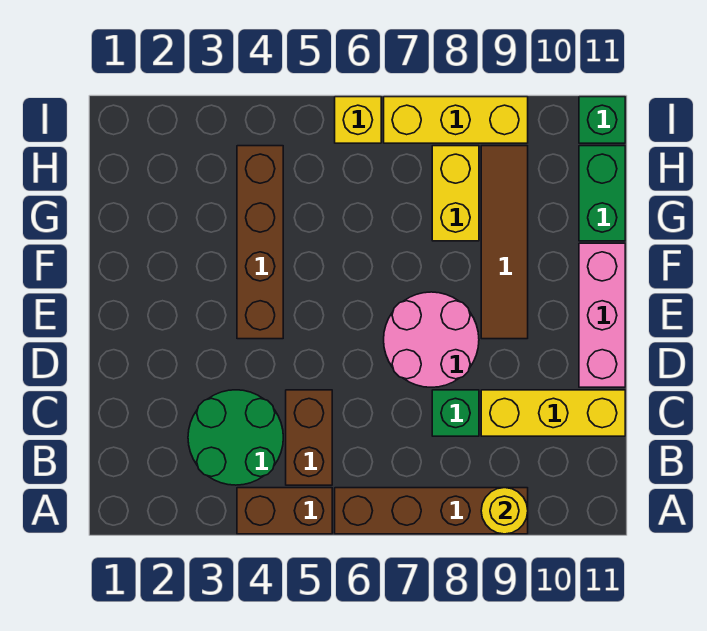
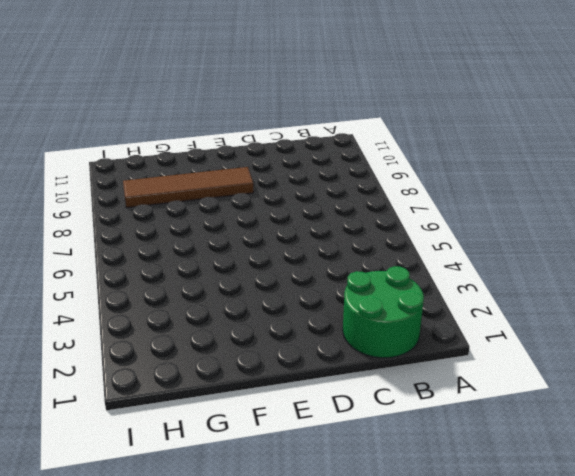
green round brick B1:C2 level 1 -> green round brick B3:C4 level 1
none -> brown brick A4:A5 level 1
none -> brown brick A6:A9 level 1
none -> brown brick B5:C5 level 1

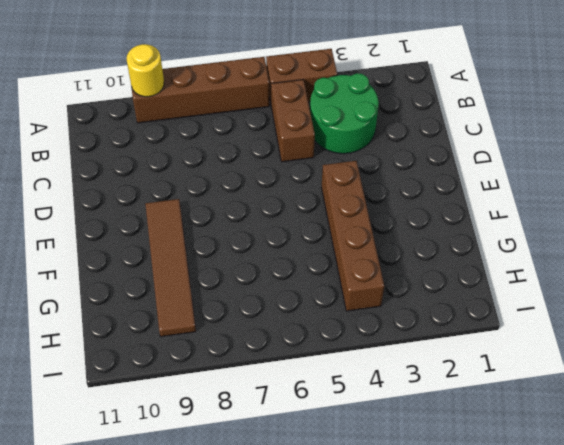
none -> green brick C8 level 1
none -> yellow brick C9:C11 level 1
none -> pink round brick D7:E8 level 1

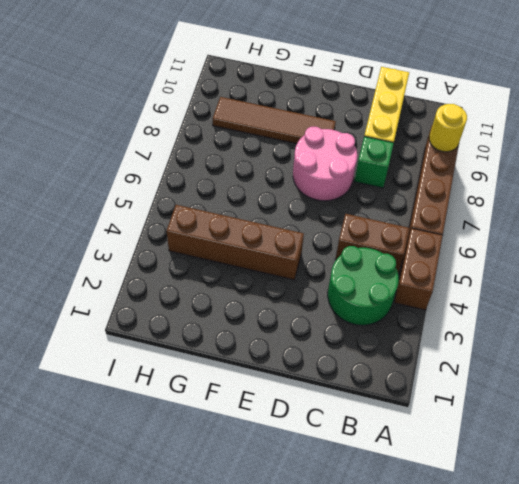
none -> pink brick D11:F11 level 1
none -> yellow brick G8:H8 level 1
none -> green brick G11:H11 level 1

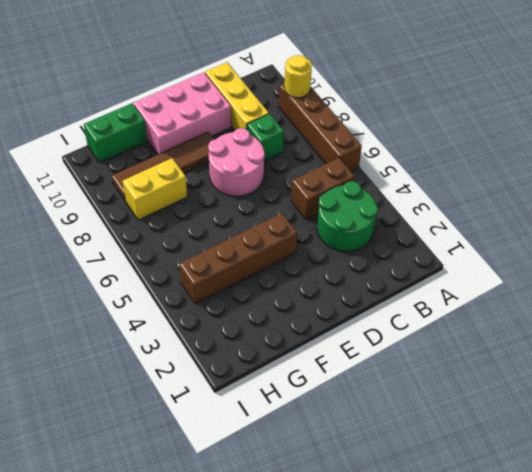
pink brick D10:F11 level 1 -> pink brick D11:F11 level 1
none -> brown brick A4:A5 level 1
none -> yellow brick I6 level 1
none -> yellow brick I7:I9 level 1

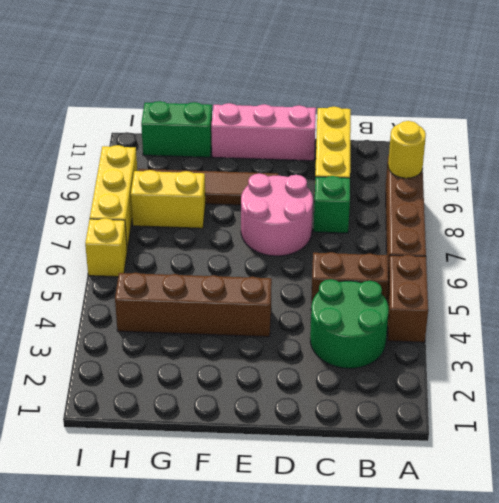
none -> green brick I11 level 1

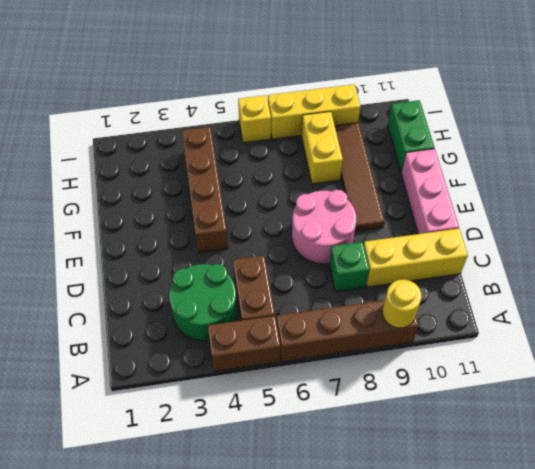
none -> green brick I11 level 1

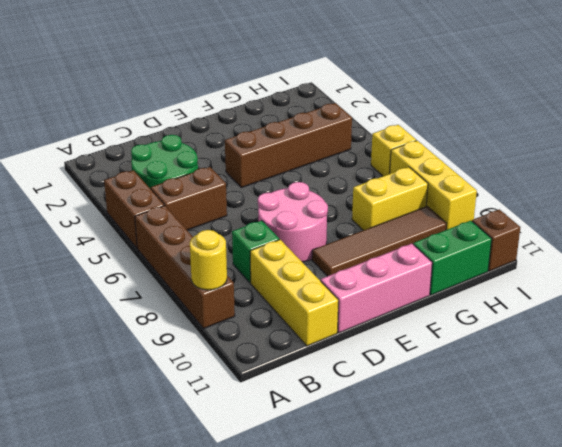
brown brick I11 level 1 -> green brick I11 level 1

